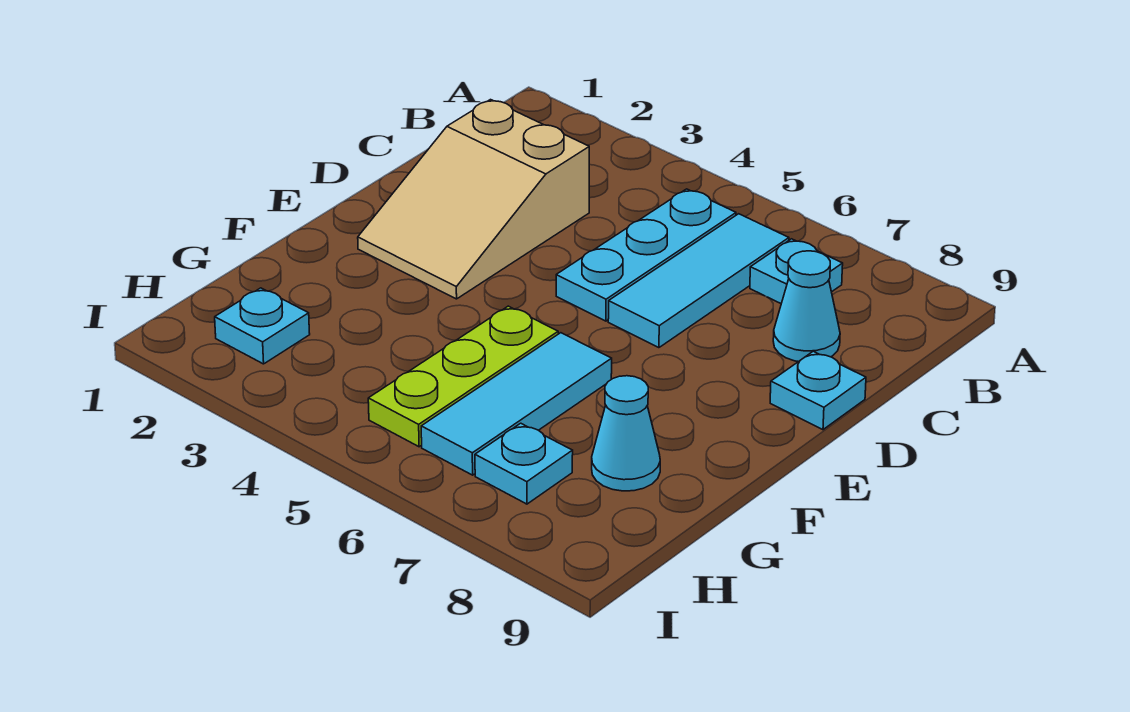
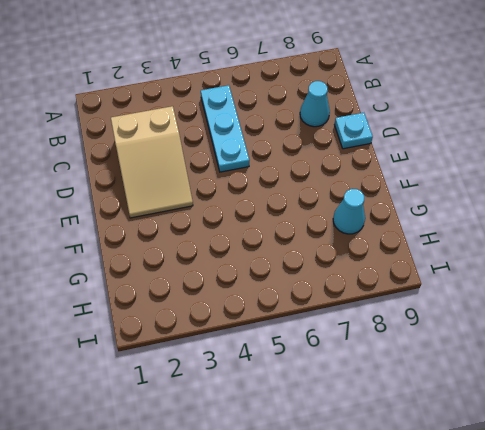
none -> cyan tile B6:D6 level 1
none -> cyan plate B7 level 1

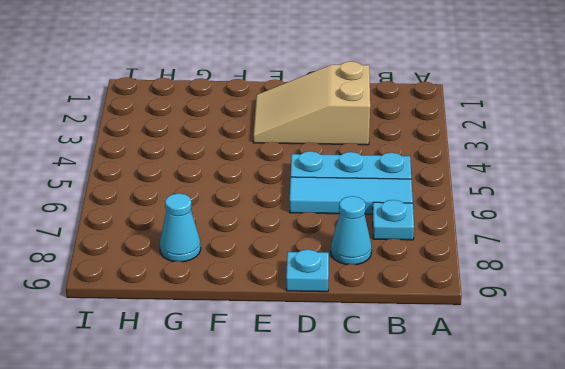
none -> lime plate F5:H5 level 1
none -> cyan tile F6:H6 level 1

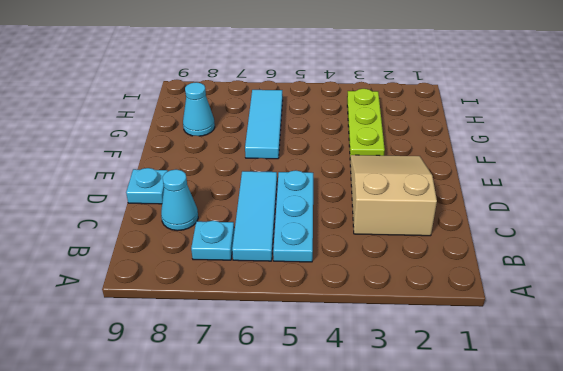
lime plate F3:H3 level 1 -> lime plate F5:H5 level 1
none -> cyan plate H2 level 1
none -> cyan plate H7 level 1

